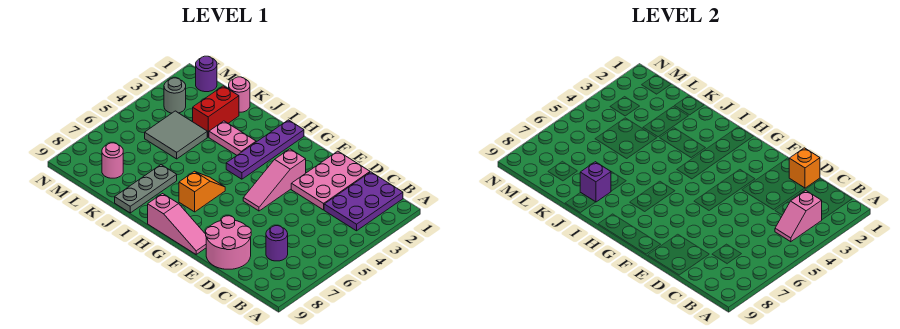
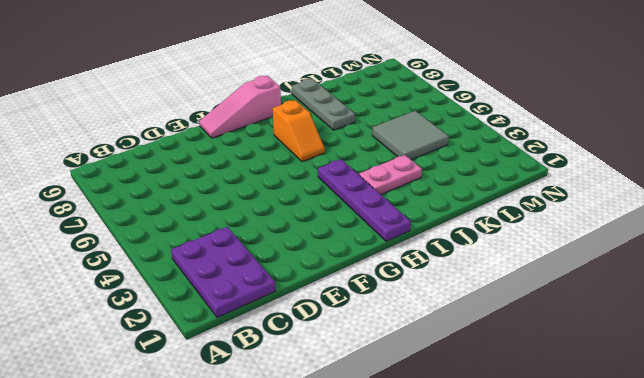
none -> purple round brick C7 level 1
none -> pink plate D1:E3 level 1
none -> pink round brick D8:E9 level 1

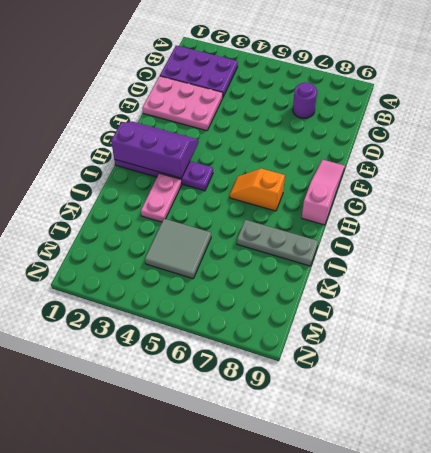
purple slope G1:H3 level 2 top H -> none
none -> pink round brick D8:E9 level 1
none -> pink slope F3:F5 level 1 top 3
none -> pink round brick K1 level 1

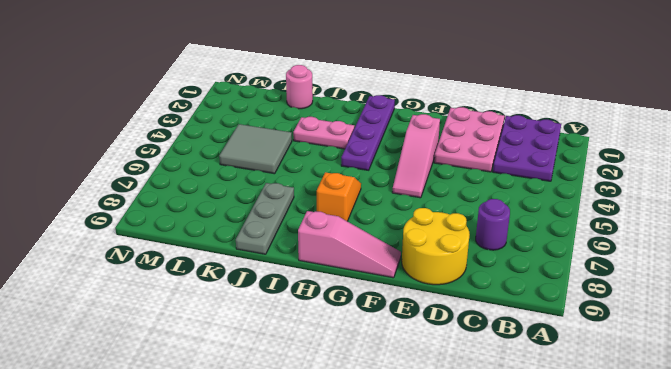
yellow round brick D8:E9 level 1 -> pink round brick D8:E9 level 1
none -> red brick K2:K3 level 1
none -> pink round brick L8 level 1
none -> purple round brick M1 level 1

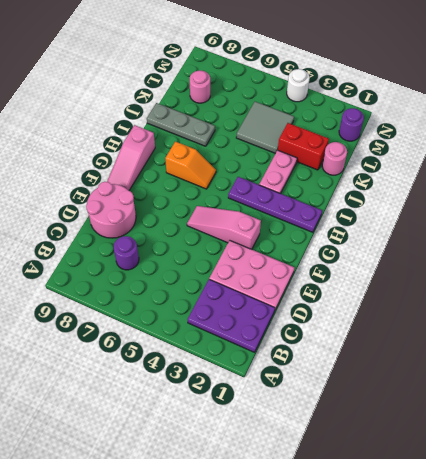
white round brick N4 level 1 -> none
none -> grey round brick M3 level 1
none -> pink slope B3:B4 level 2 top 3
none -> orange brick D1 level 2

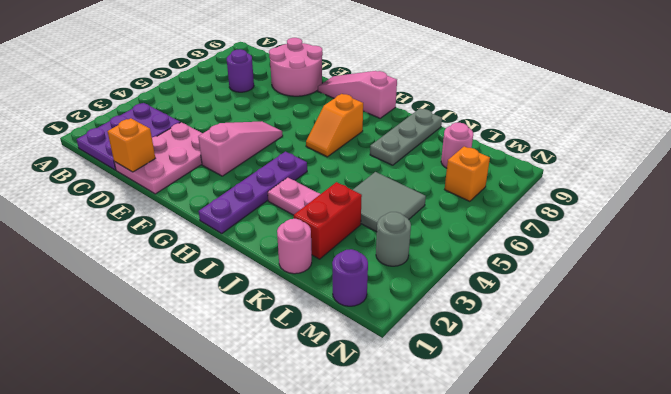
orange brick M7 level 1 -> none
none -> pink slope B3:B4 level 2 top 3
none -> purple brick J8 level 2

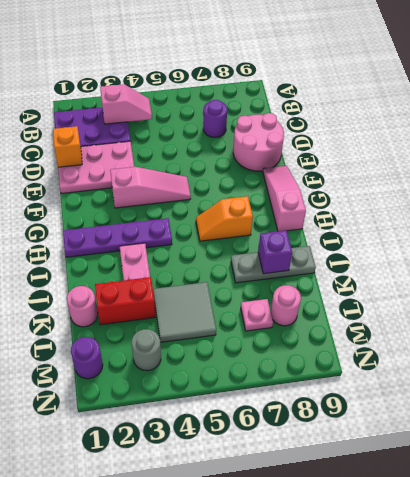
pink plate L7 level 1 -> none

